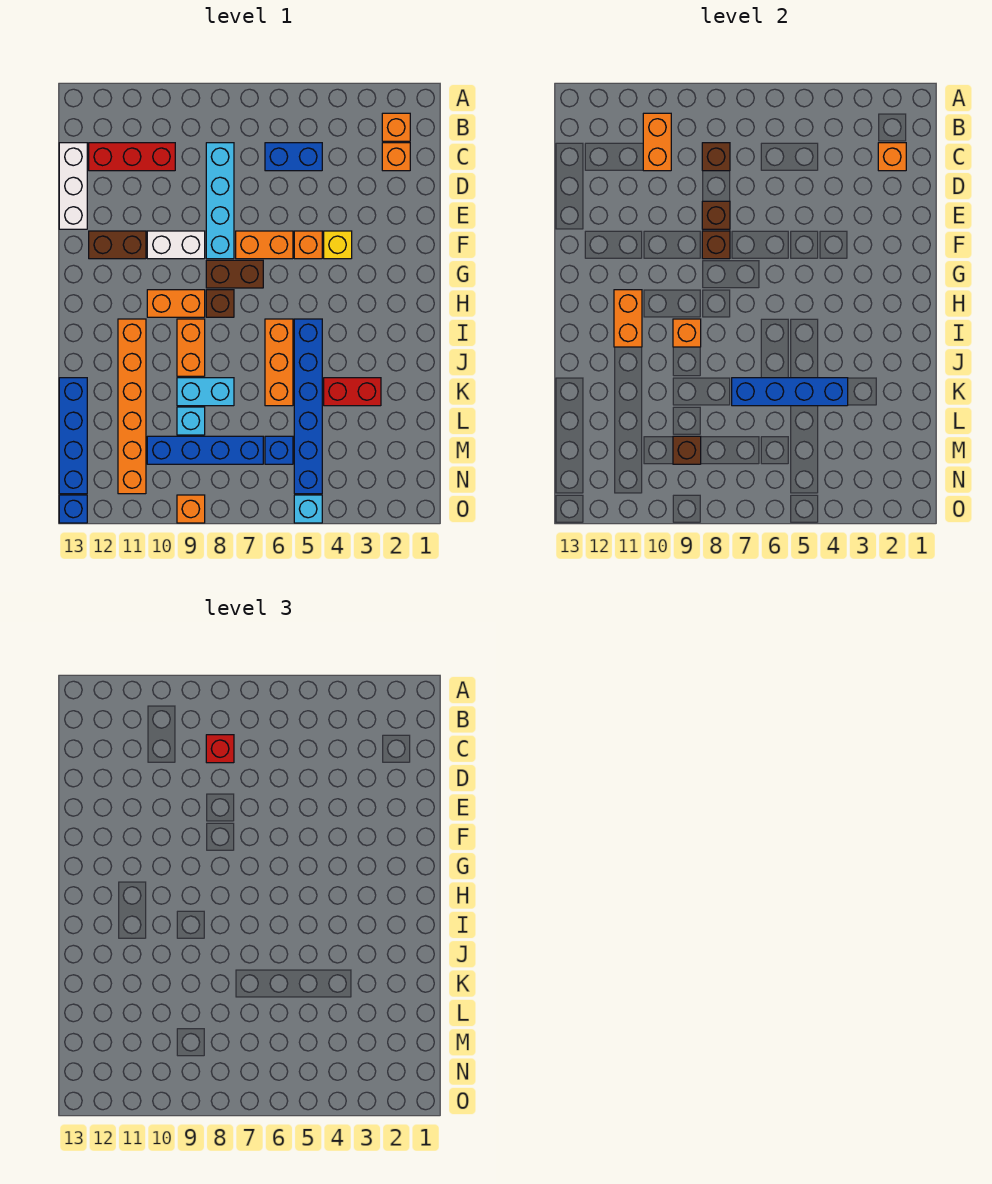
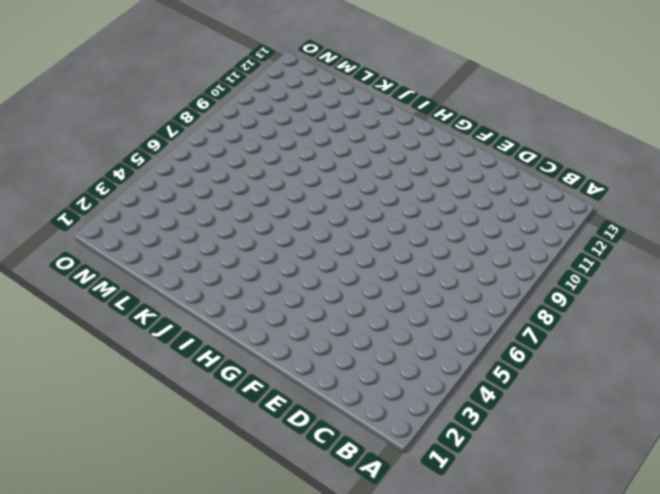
none -> orange brick B2 level 1
none -> orange brick C2 level 1
none -> blue brick C5:C6 level 1
none -> cyan brick C8:F8 level 1

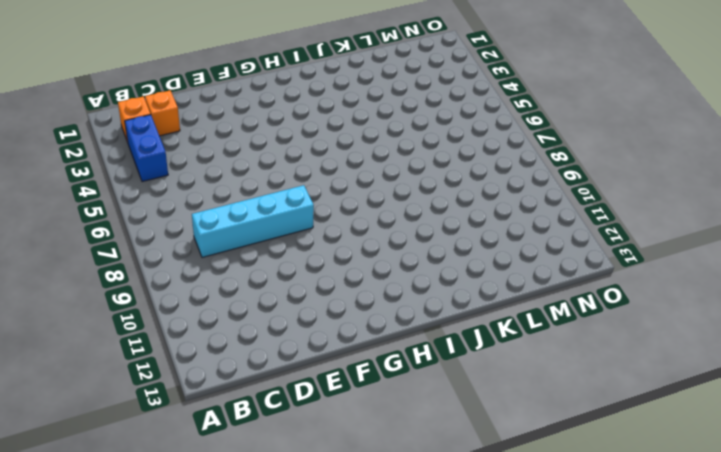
blue brick B3:B4 level 1 -> blue brick C5:C6 level 1
none -> red brick C10:C12 level 1
none -> white brick C13:E13 level 1
none -> yellow brick F4 level 1
none -> orange brick F5 level 1

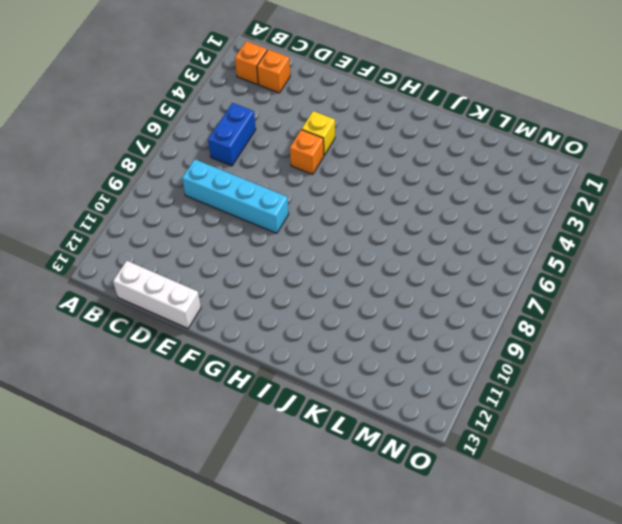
none -> red brick C10:C12 level 1
none -> orange brick F6:F7 level 1
none -> white brick F9:F10 level 1
none -> brown brick F11:F12 level 1

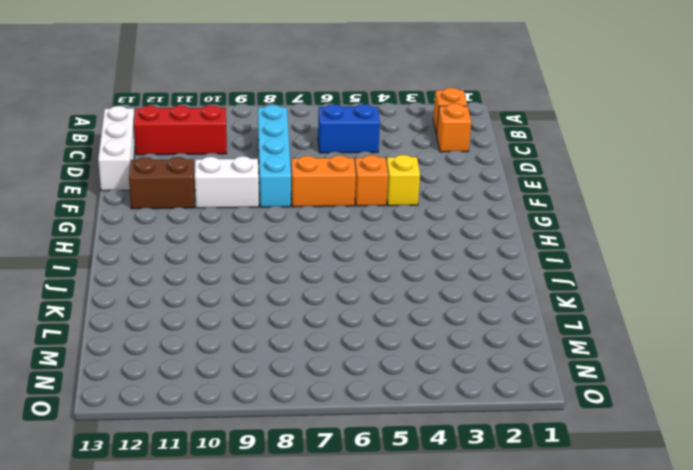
none -> brown brick G7:G8 level 1
none -> brown brick H8 level 1
none -> orange brick H9:H10 level 1
none -> blue brick I5:N5 level 1

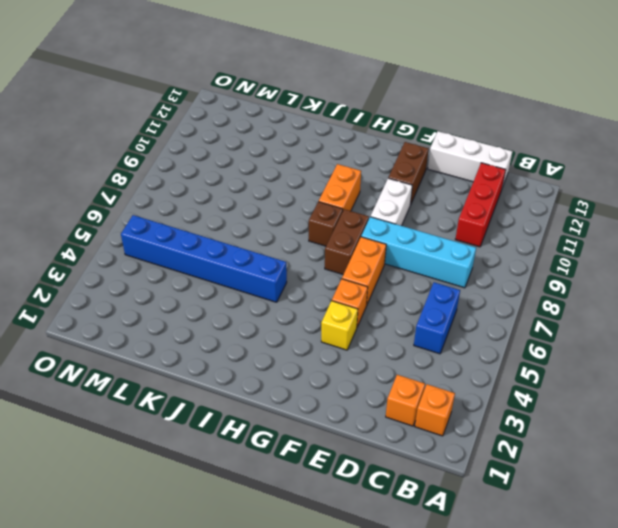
none -> orange brick I6:K6 level 1
none -> orange brick I9:J9 level 1
none -> orange brick I11:N11 level 1
none -> red brick K3:K4 level 1

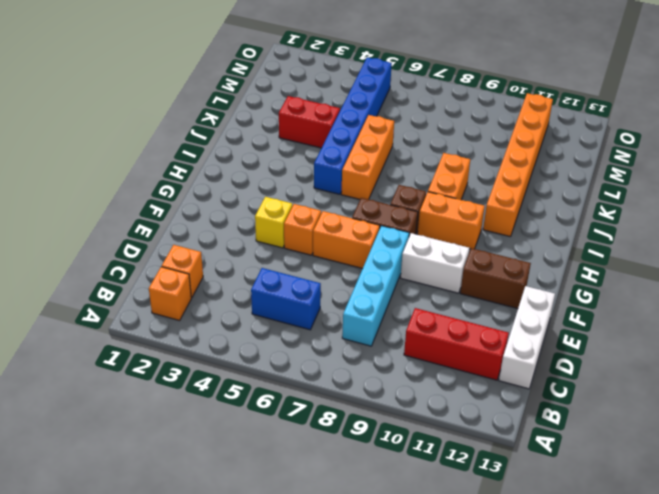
none -> cyan brick K8:K9 level 1
none -> blue brick K13:N13 level 1
none -> cyan brick L9 level 1
none -> blue brick M6 level 1

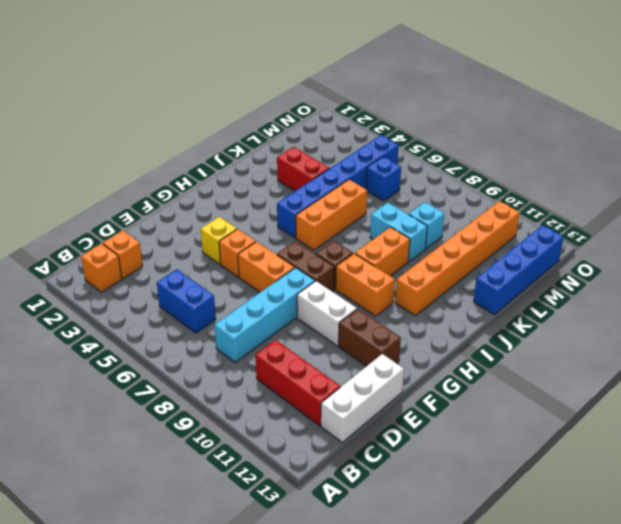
none -> blue brick M7:M10 level 1
none -> cyan brick O5 level 1
none -> orange brick O9 level 1
none -> blue brick O13 level 1

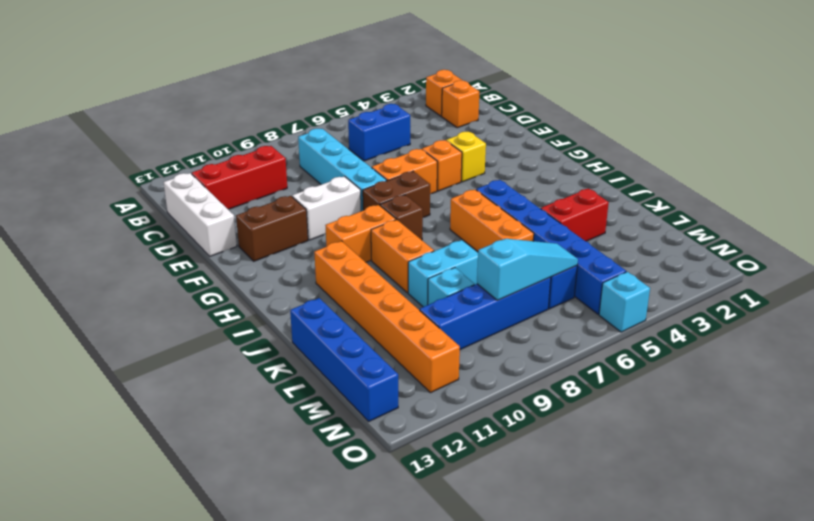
cyan slope M6:M8 level 2 top 8 -> none
none -> orange brick O9 level 1
none -> blue brick O13 level 1
none -> orange brick B10:C10 level 2
none -> orange brick C2 level 2

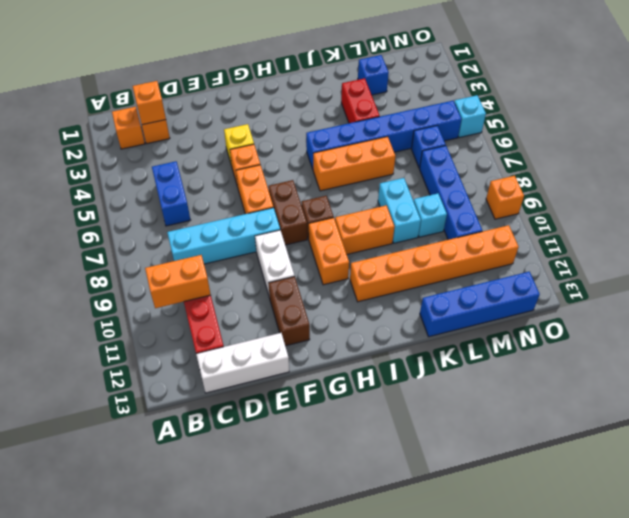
blue brick L2 level 1 -> blue brick O13 level 1
none -> brown brick C8 level 2
none -> brown brick E8 level 2
none -> brown brick F8 level 2
none -> orange brick H11:I11 level 2

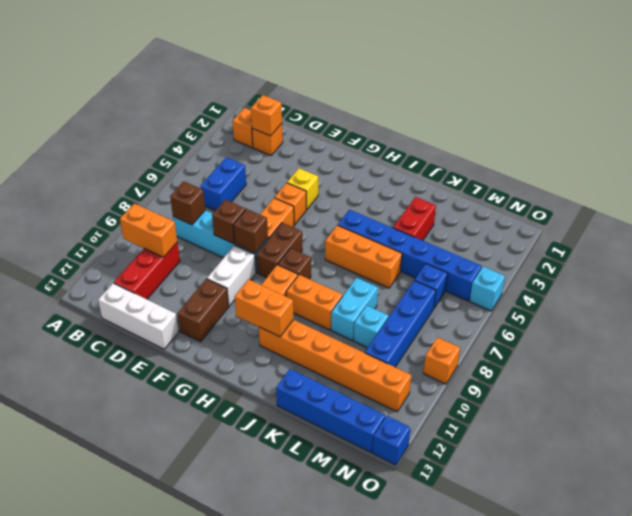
none -> orange brick I9 level 2
none -> blue brick K4:K7 level 2
none -> brown brick M9 level 2
none -> red brick C8 level 3

